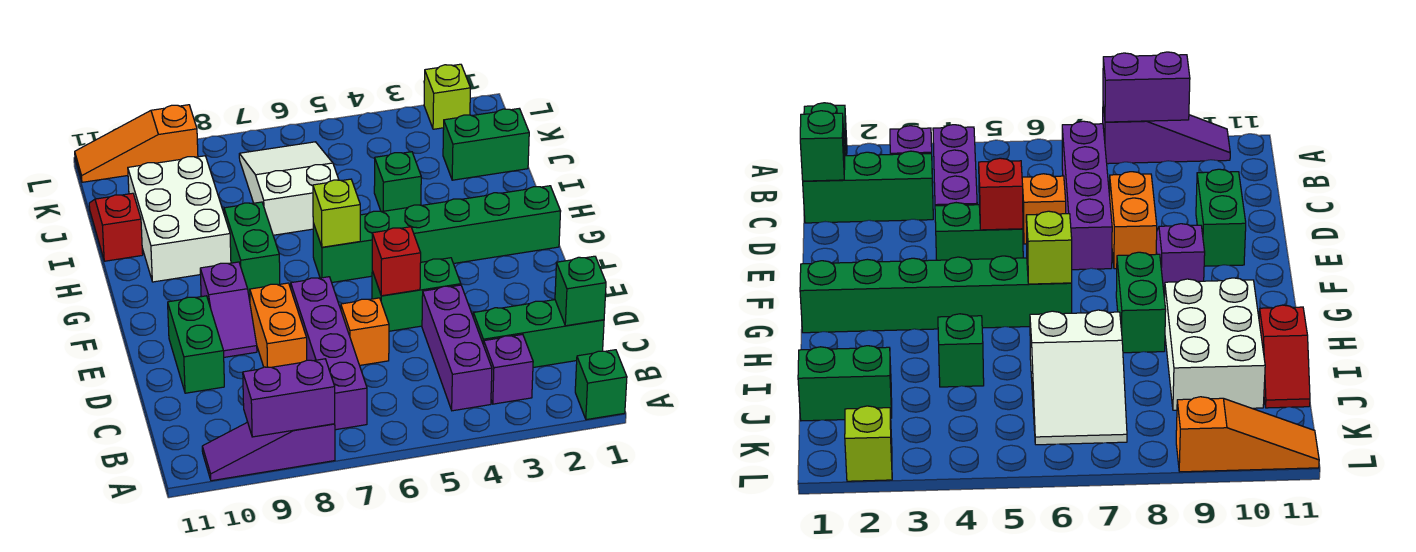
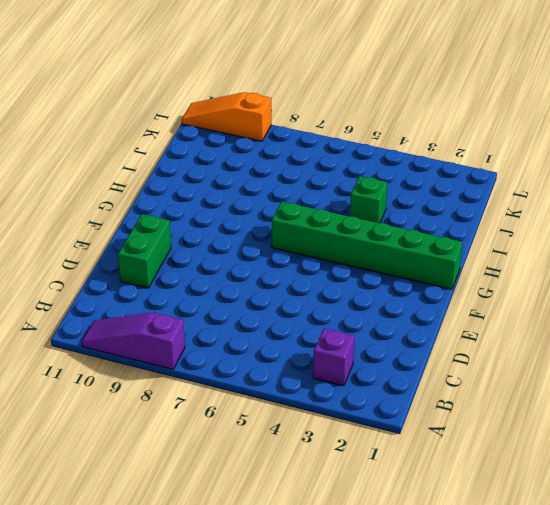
none -> green brick A1 level 1
none -> purple brick B4:D4 level 1
none -> purple brick B7:E7 level 1

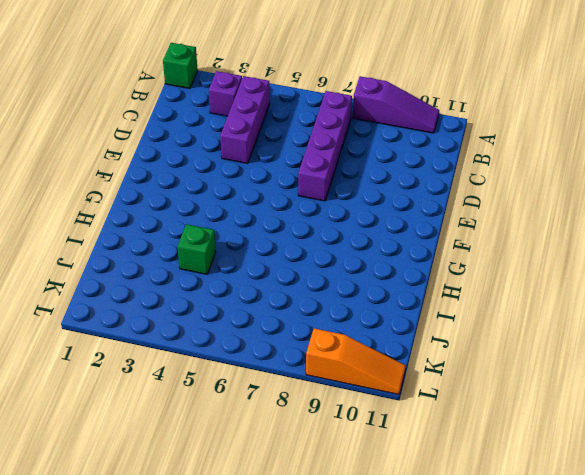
none -> green brick C1:C3 level 1
none -> orange brick D6 level 1
none -> orange brick D8:E8 level 1

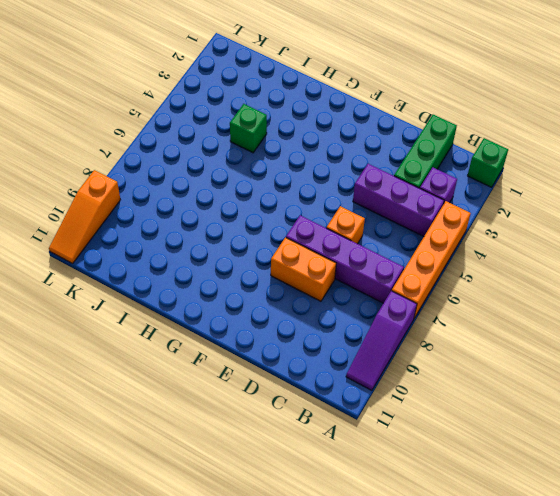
orange brick A4:A7 level 1 -> none
none -> green brick D10:E10 level 1
none -> green brick E4:E5 level 1
none -> purple slope E9:F9 level 1 top F

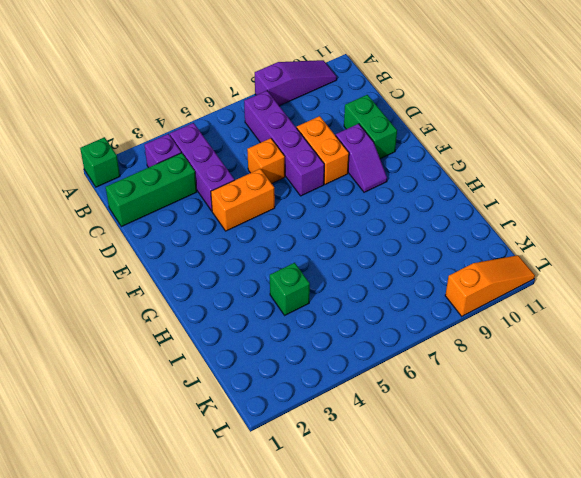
orange brick E4:E5 level 1 -> green brick E4:E5 level 1
purple slope E9:F9 level 1 top E -> purple slope E9:F9 level 1 top F
none -> green brick G1:G6 level 1
none -> green brick G8:H8 level 1
none -> white brick H9:J10 level 1

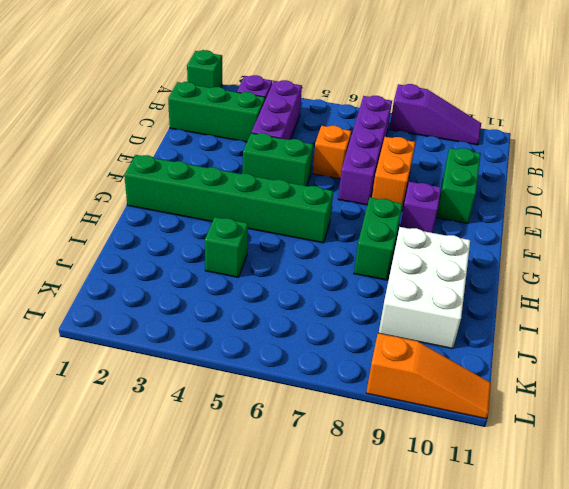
none -> white slope I6:K7 level 1 top I
none -> red slope I11:J11 level 1 top I
none -> green brick J1:J2 level 1

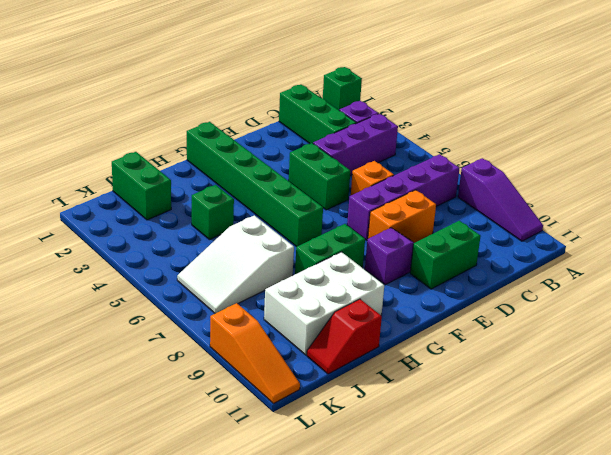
none -> lime brick L2 level 1
none -> purple brick A8:A9 level 2
none -> green brick C1 level 2

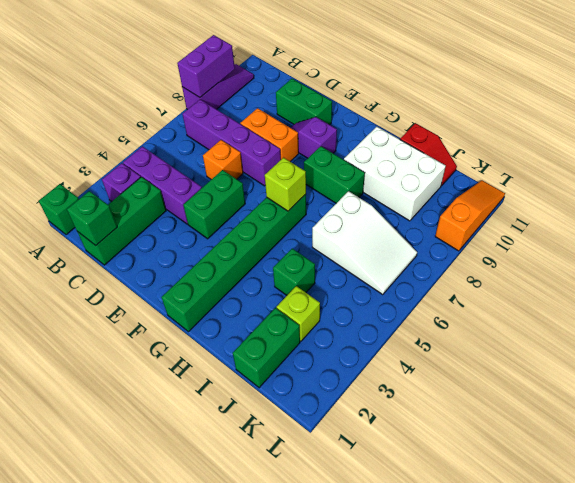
lime brick J3 level 1 -> lime brick L2 level 1
none -> red brick E5 level 2

